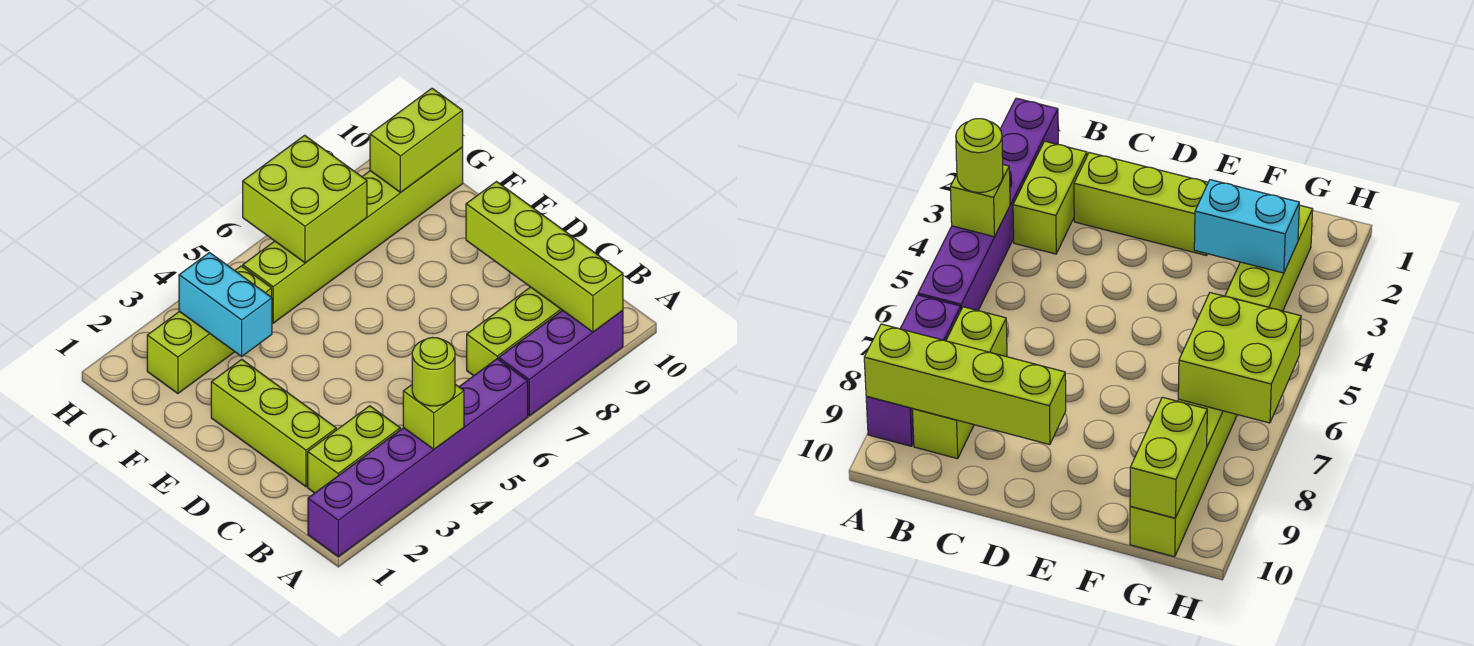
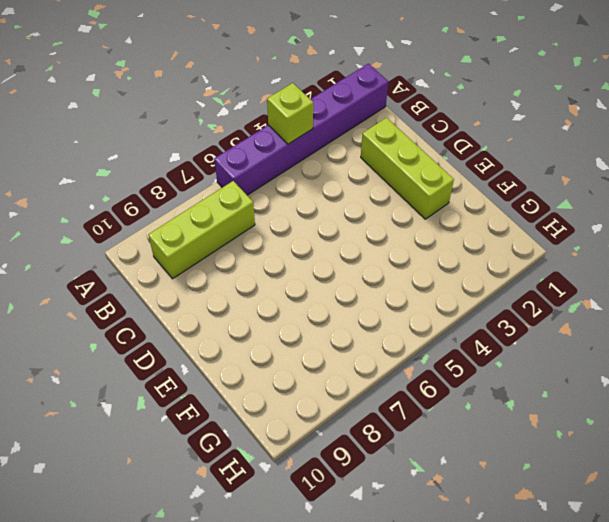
none -> purple brick A7:A9 level 1
none -> lime brick B2:B3 level 1
none -> lime brick G2:G4 level 1

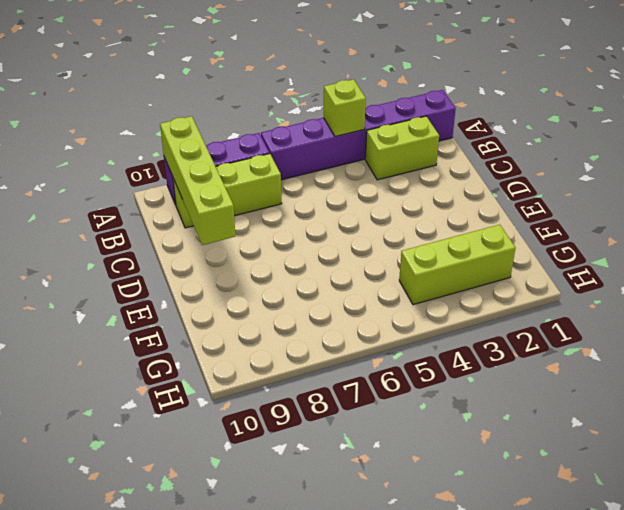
none -> lime brick C2:E2 level 1
none -> lime brick G5:G10 level 1
none -> cyan brick F3:G3 level 2

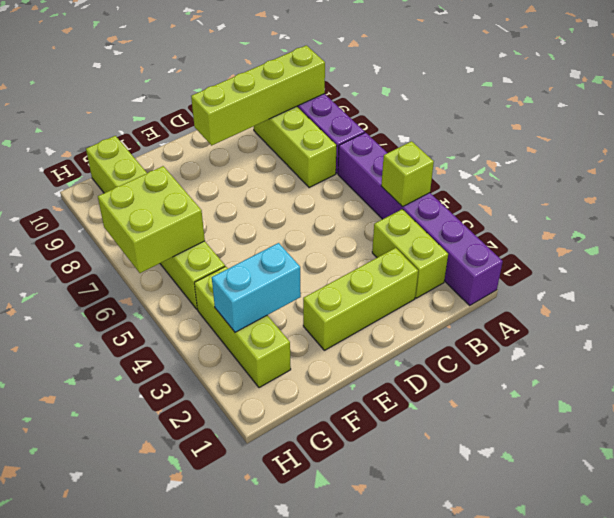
none -> lime brick G9:G10 level 2
none -> lime round brick A4 level 3

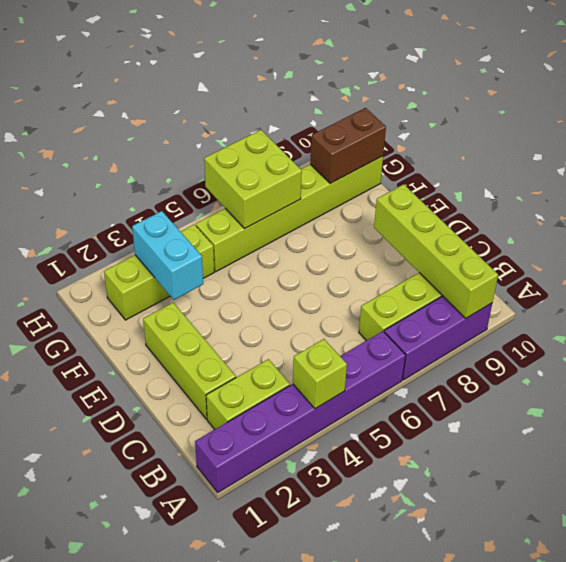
brown brick G9:G10 level 2 -> lime brick G9:G10 level 2
none -> lime round brick A4 level 3

